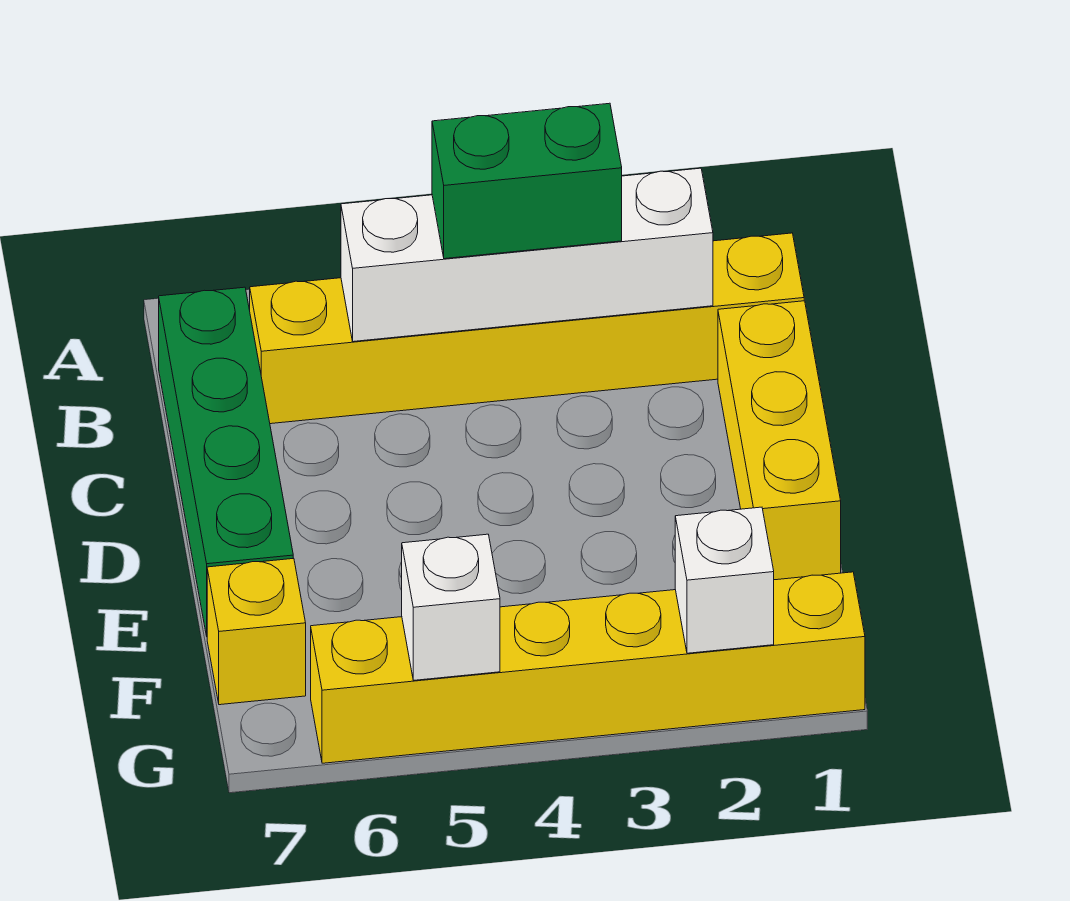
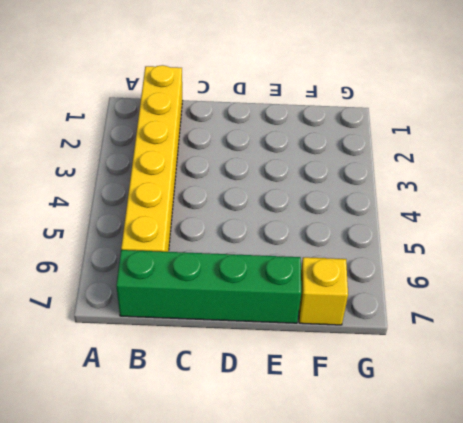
none -> yellow brick C1:E1 level 1
none -> yellow brick G1:G6 level 1

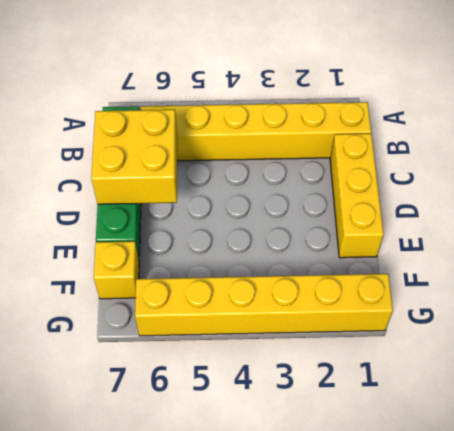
yellow brick C6:D7 level 2 -> none
none -> white brick B2:B5 level 2
none -> white brick G2 level 2

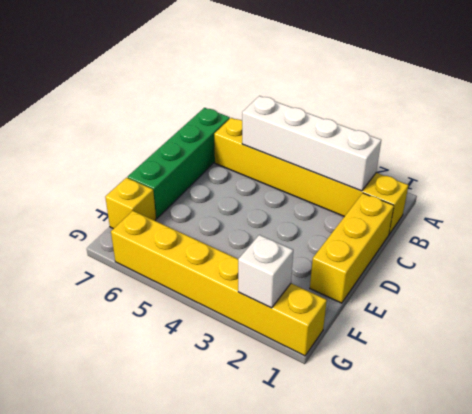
none -> white brick G5 level 2
none -> green brick B3:B4 level 3

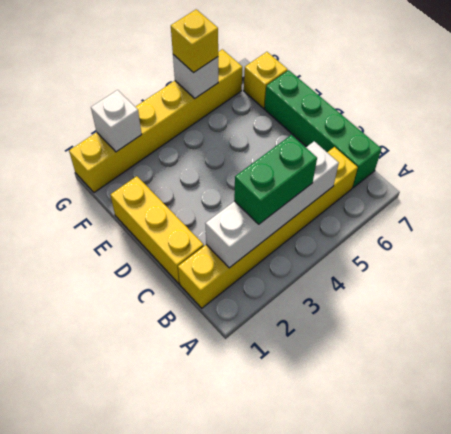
yellow brick G5 level 3 -> none

